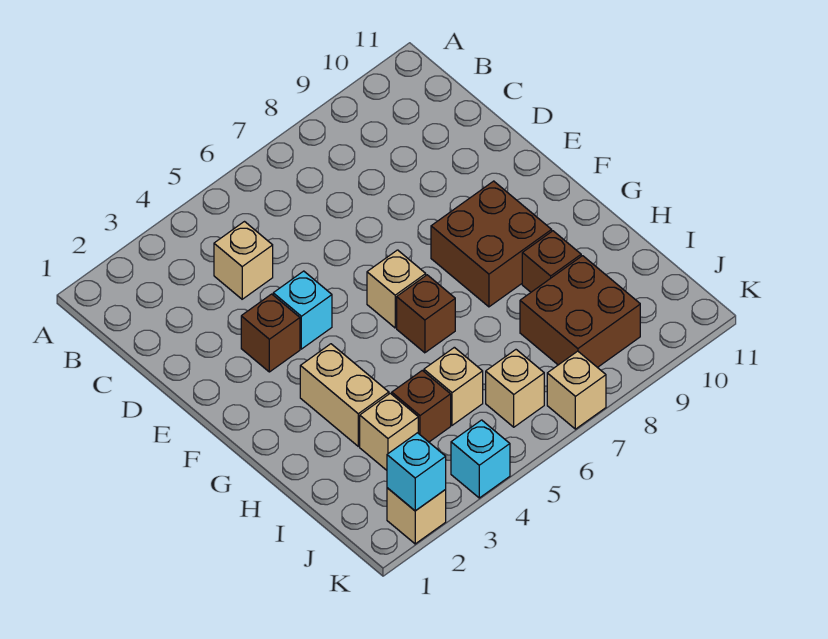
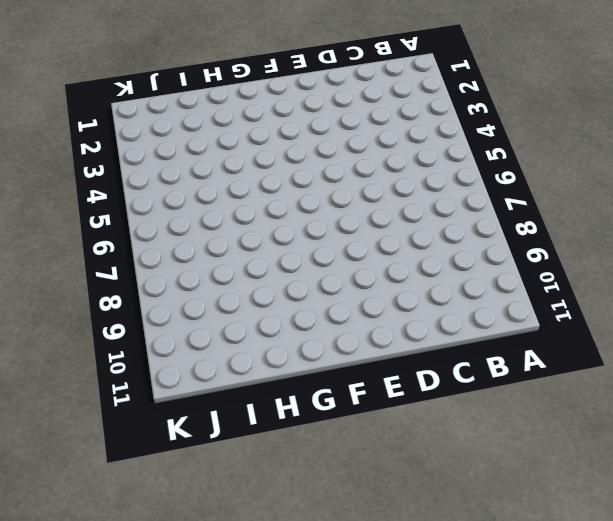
none -> tan brick C4 level 1
none -> brown brick E3 level 1
none -> cyan brick E4 level 1

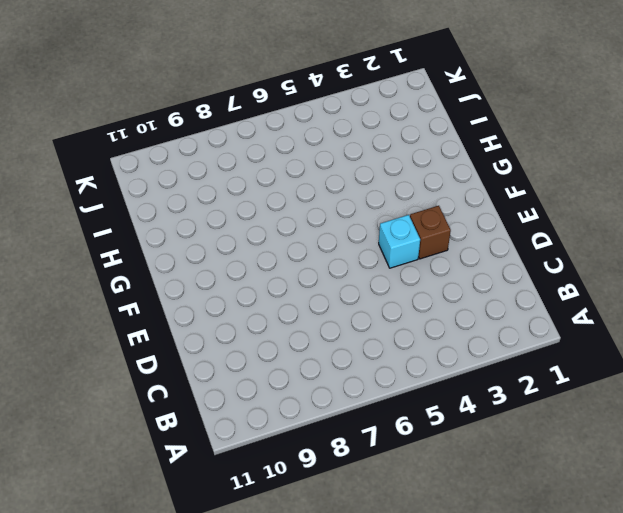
none -> tan brick C4 level 1
none -> tan brick F6 level 1
none -> brown brick F8:G9 level 1

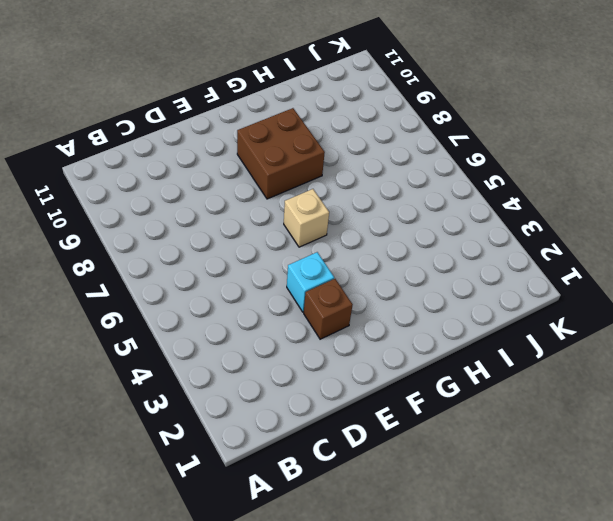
none -> tan brick C4 level 1
none -> tan brick G3:H3 level 1
none -> brown brick G6 level 1

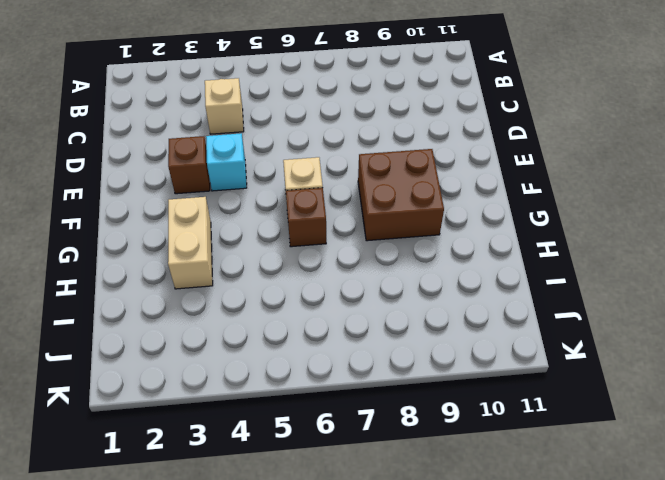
none -> brown brick H9 level 1
none -> tan brick I3 level 1
none -> brown brick I4 level 1

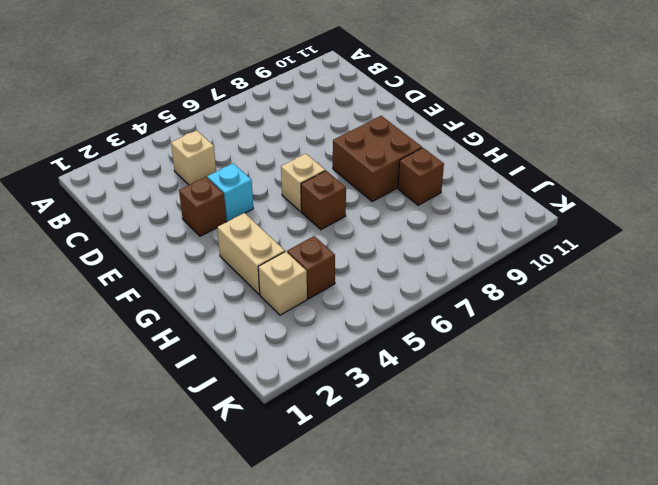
none -> tan brick I5 level 1
none -> brown brick I8:J9 level 1
none -> tan brick J6 level 1

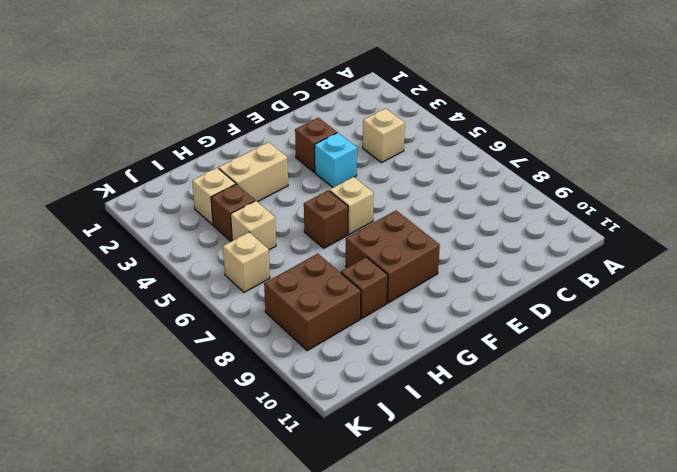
none -> tan brick K2 level 1
none -> cyan brick K4 level 1
none -> tan brick K7 level 1

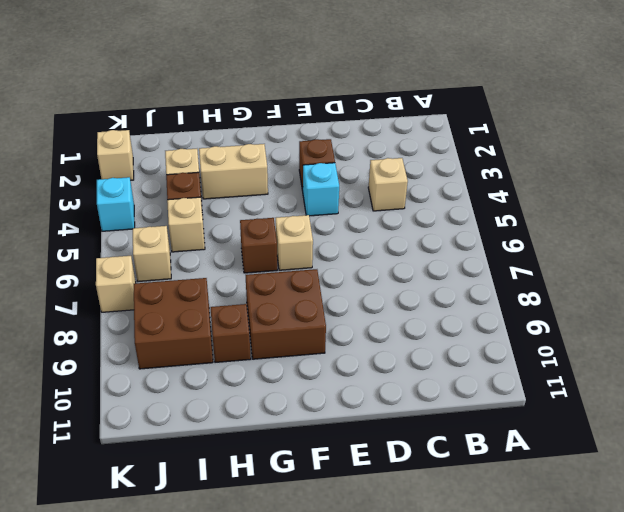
none -> cyan brick K2 level 2

